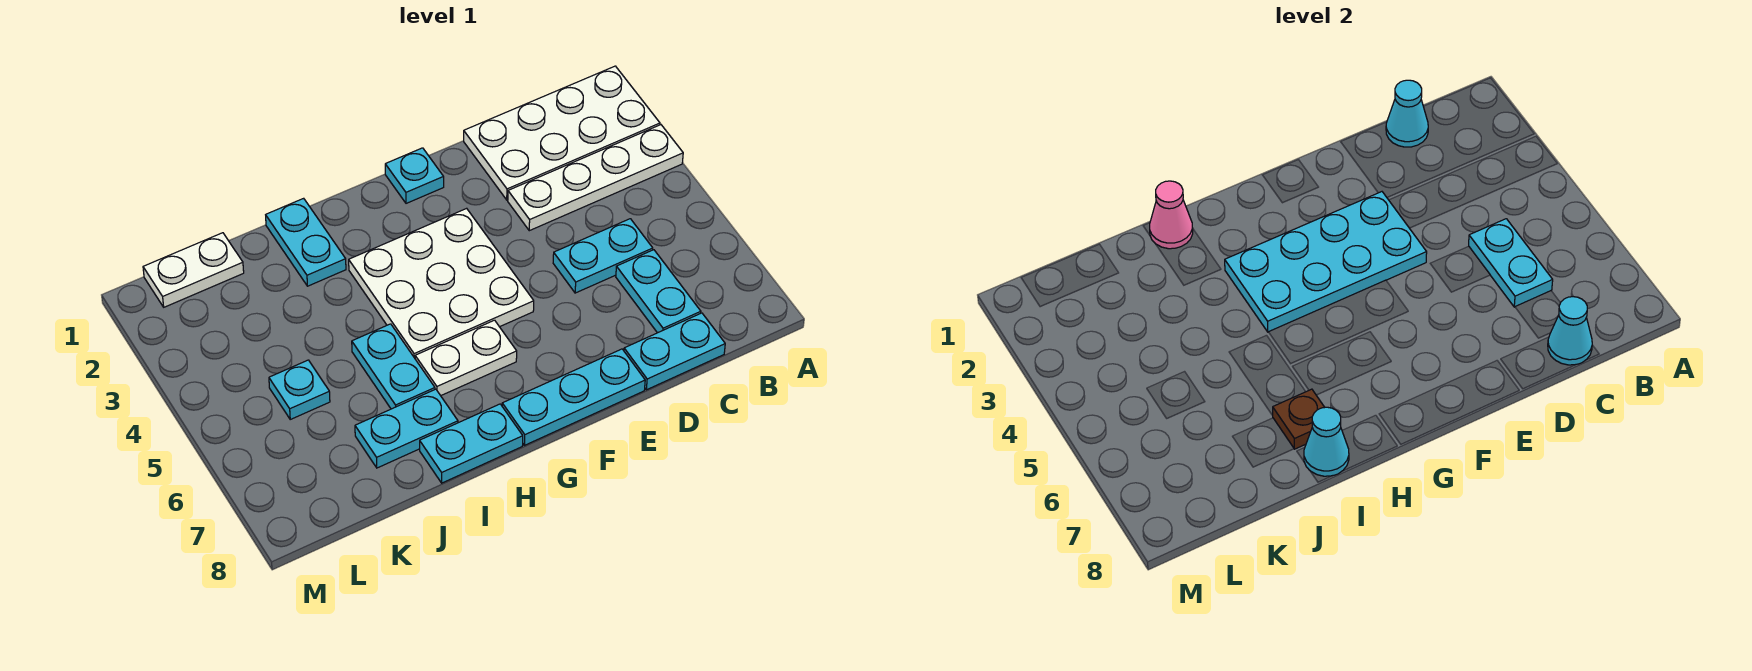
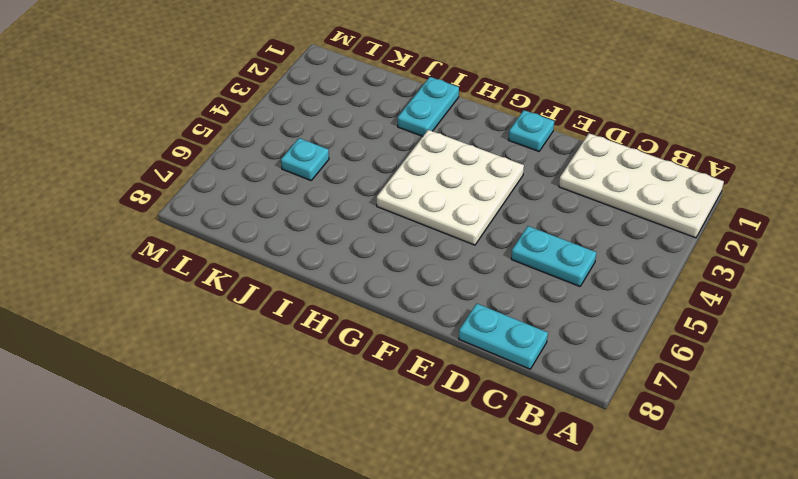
none -> white plate A3:D3 level 1
none -> cyan plate C6:C7 level 1
none -> cyan plate E8:G8 level 1

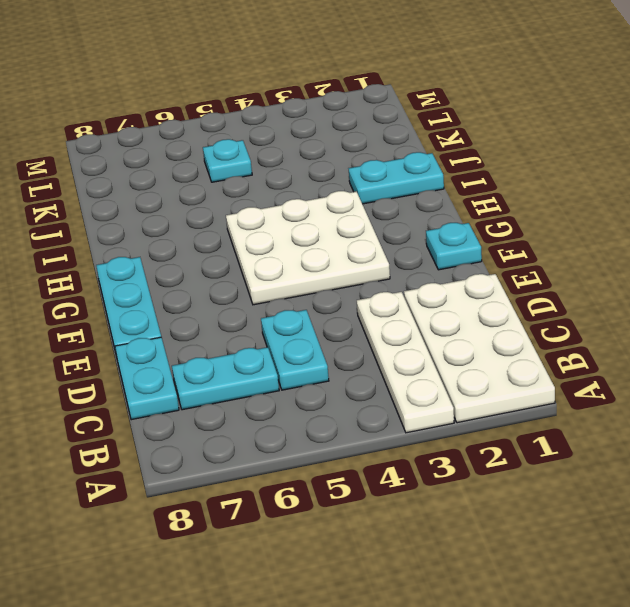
none -> white plate G6:H6 level 1
none -> cyan plate H8:I8 level 1
none -> cyan plate I5:I6 level 1

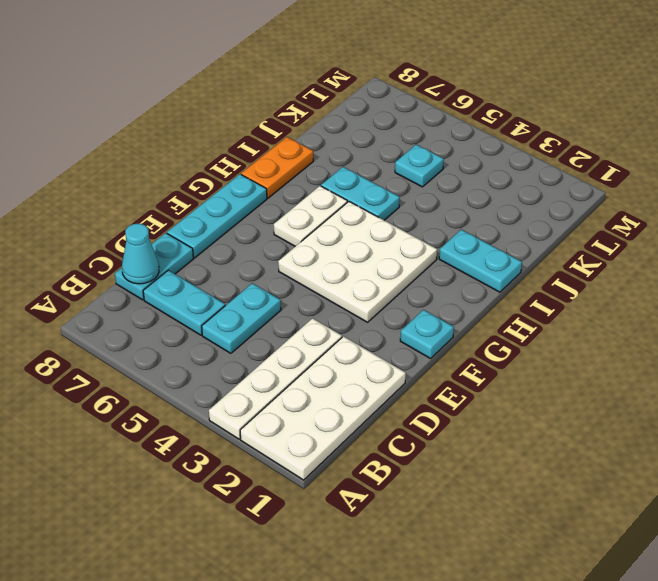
orange plate H8:I8 level 1 -> cyan plate H8:I8 level 1
none -> cyan plate I7:J7 level 1
none -> white plate K1:L1 level 1
none -> cyan cone C1 level 2

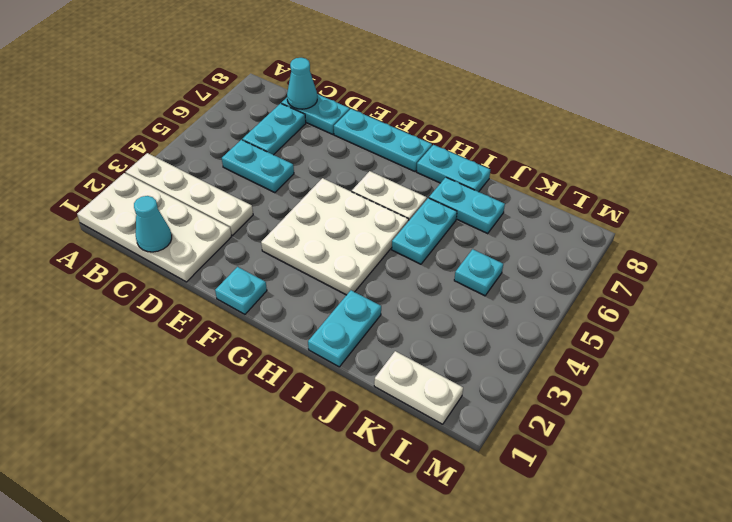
none -> cyan plate C5:C6 level 2
none -> cyan plate E3:H4 level 2
none -> pink cone I1 level 2

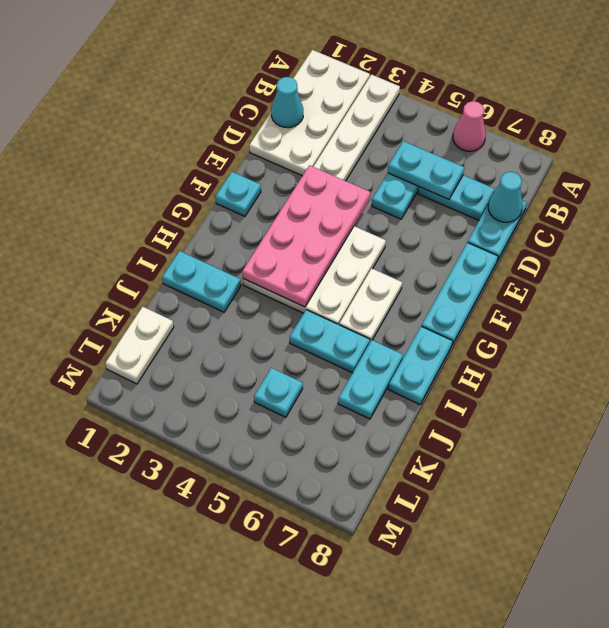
pink cone A6 level 1 -> pink cone I1 level 2
pink plate E3:H4 level 2 -> cyan plate E3:H4 level 2
none -> brown plate I7 level 2
none -> cyan cone I8 level 2

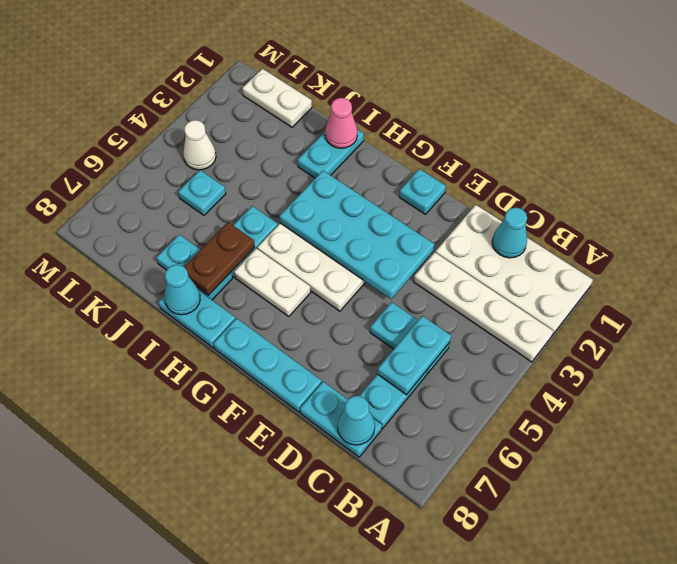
brown plate I6:I7 level 2 -> brown plate I7 level 2
white cone L4 level 1 -> none

